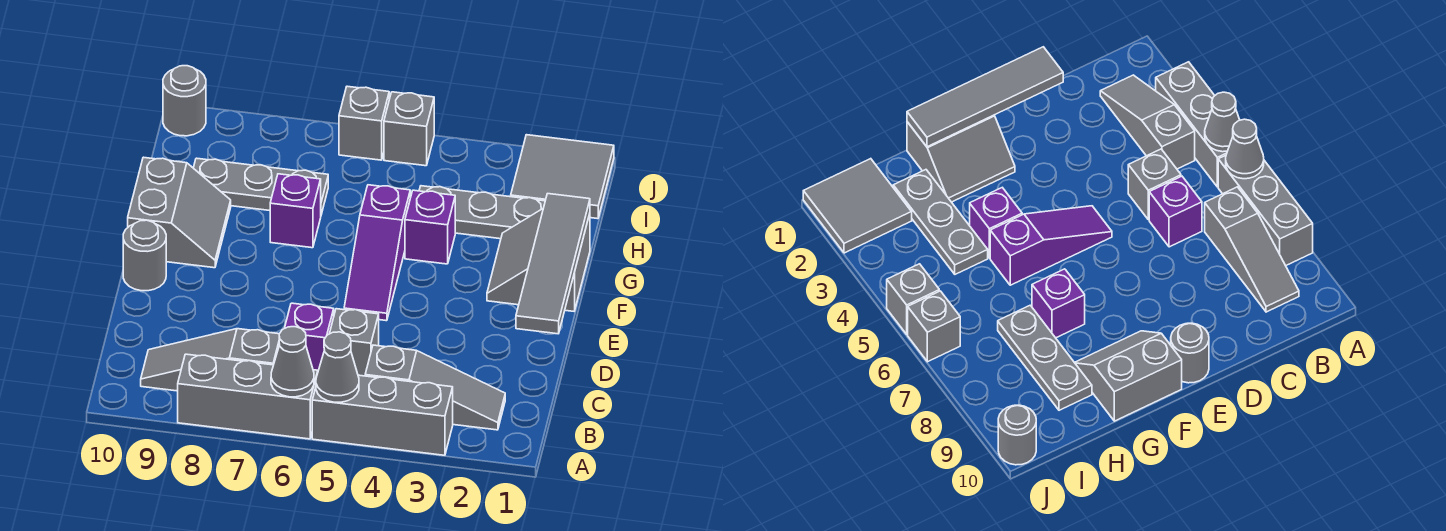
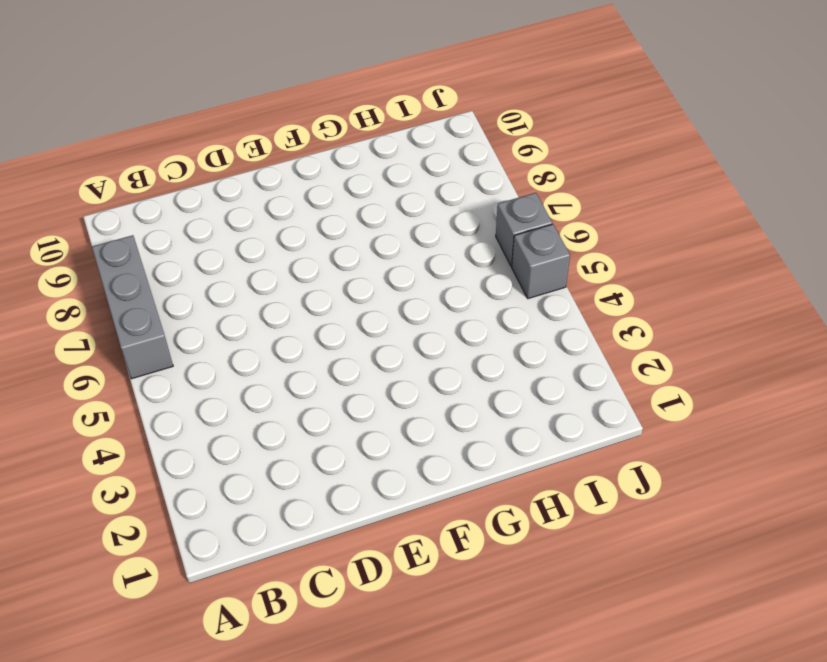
none -> grey brick A3:A5 level 1
none -> grey slope B2:B4 level 1 top 4
none -> grey slope B7:B9 level 1 top 7

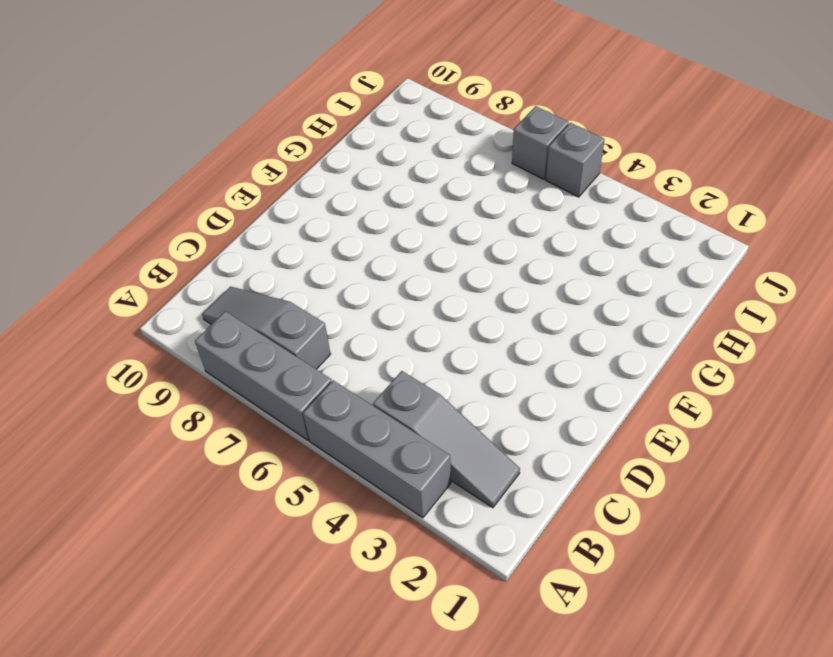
none -> grey brick C5 level 1
none -> purple brick C6 level 1
none -> purple slope E5:G5 level 1 top G

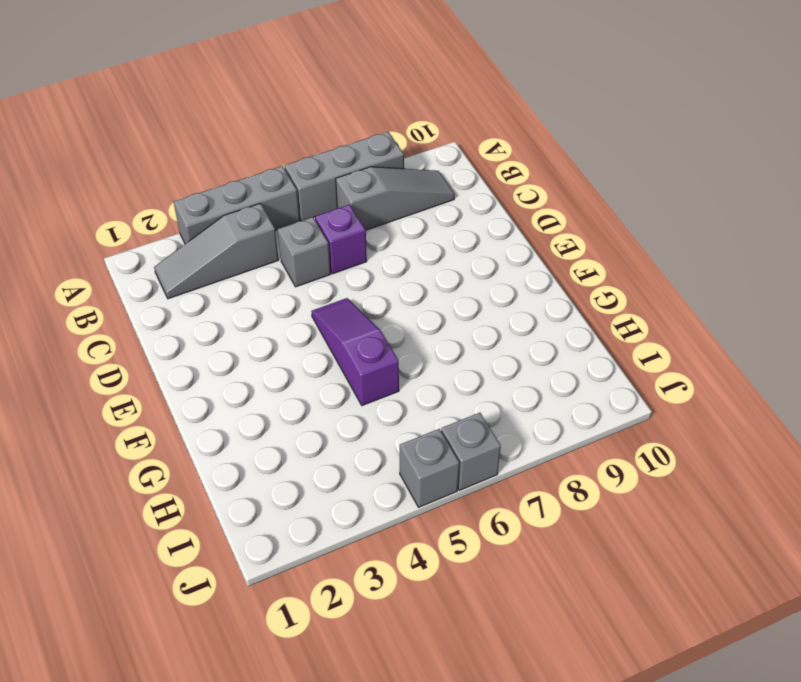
none -> grey round brick E10 level 1
none -> grey slope F1:G2 level 1 top 1
none -> grey slope F9:G10 level 1 top 10

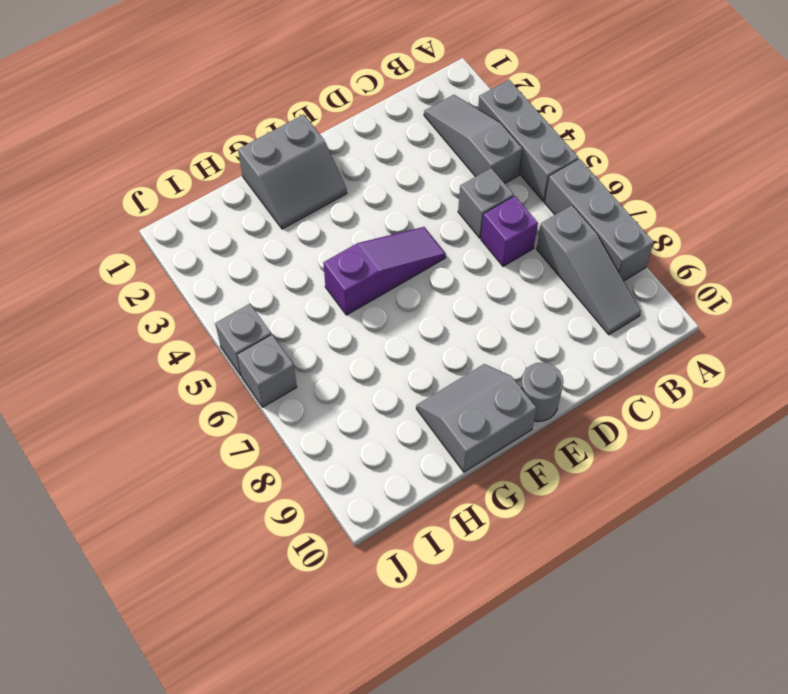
none -> purple brick G4 level 1
none -> purple brick G7 level 1
none -> grey plate H2:H4 level 1

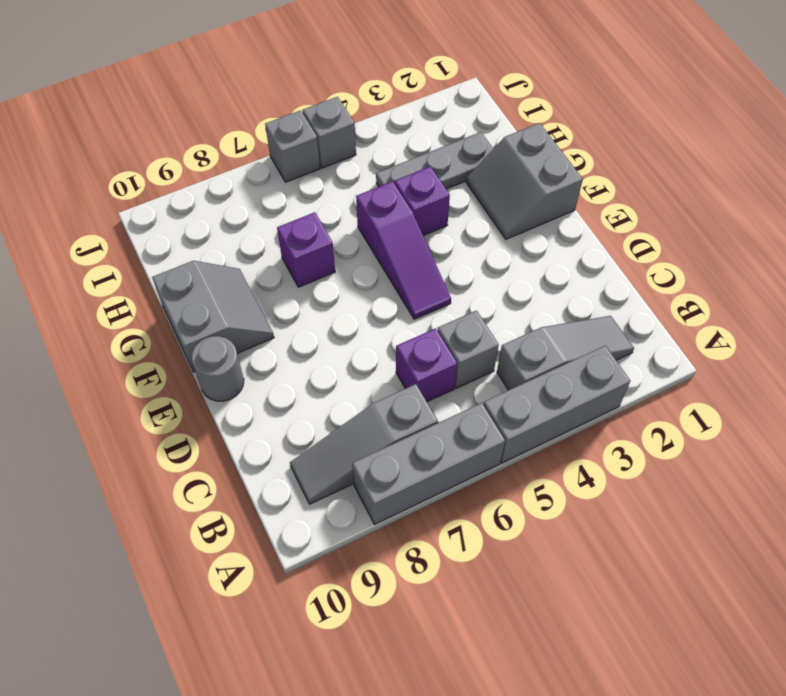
none -> grey plate H7:H9 level 1
none -> grey tile I1:J2 level 1
none -> grey round brick J10 level 1

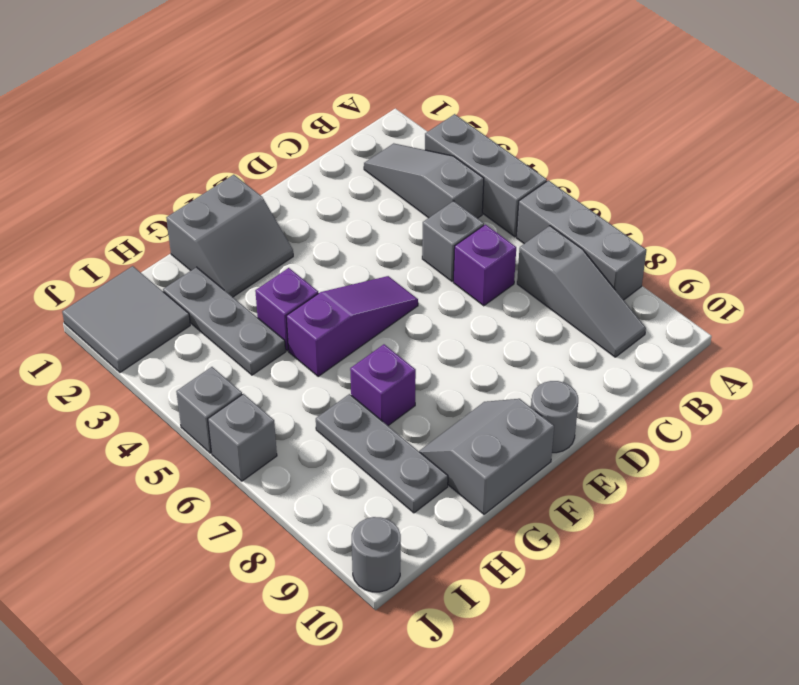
none -> grey cone A5 level 2
none -> grey cone A6 level 2
none -> grey tile D1:G1 level 2

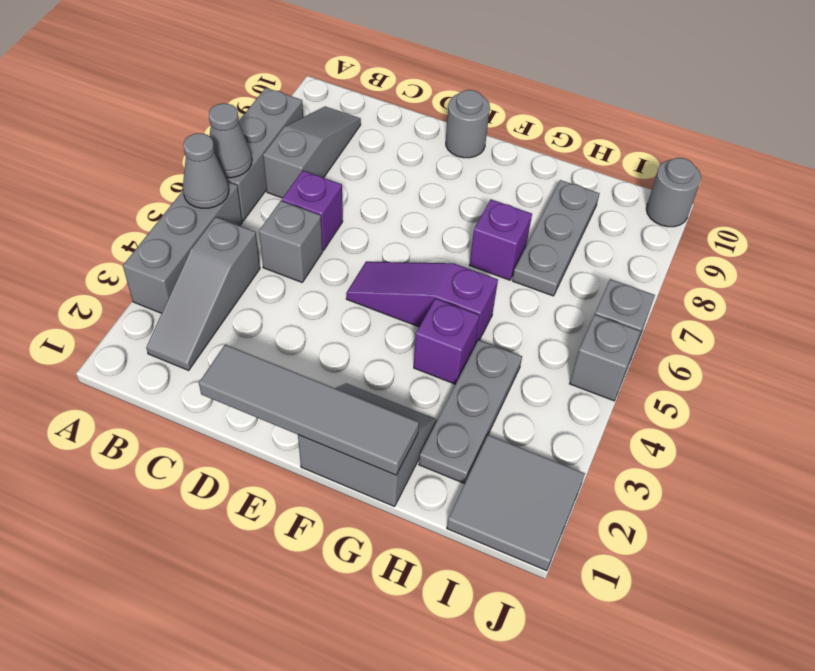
none -> grey slope F9:G10 level 1 top 10

